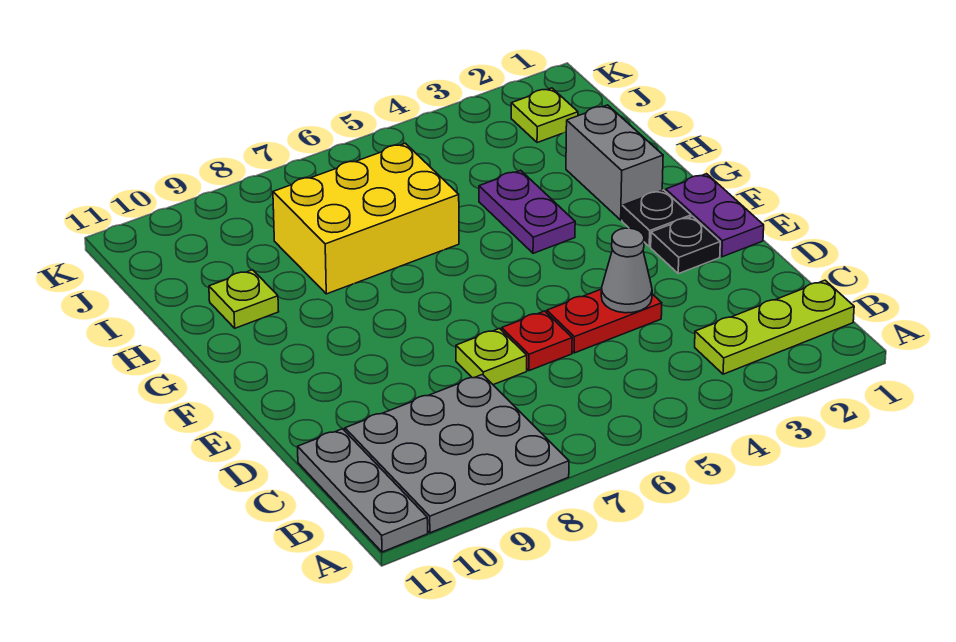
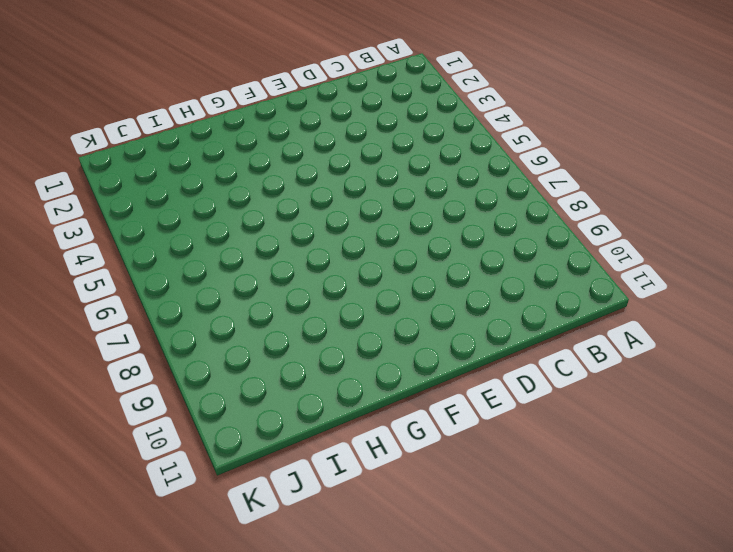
none -> grey plate A8:C10 level 1
none -> grey plate A11:C11 level 1
none -> lime plate B1:B3 level 1

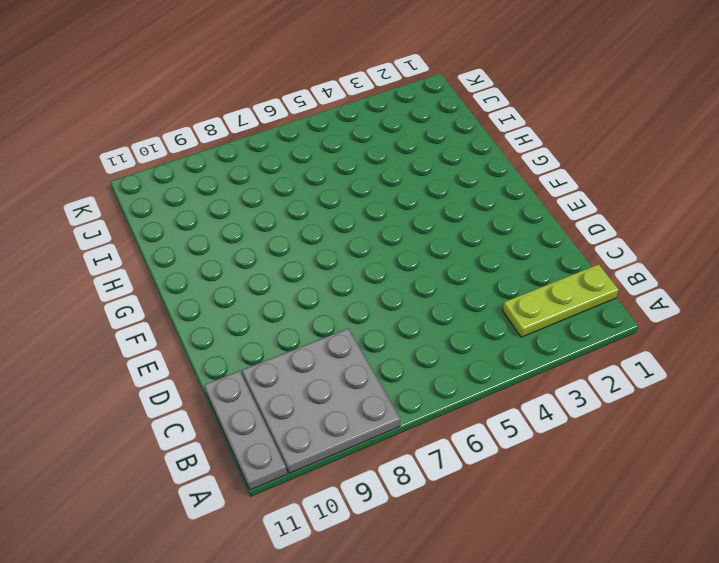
none -> red plate D4:D5 level 1
none -> red plate D6 level 1
none -> lime plate D7 level 1

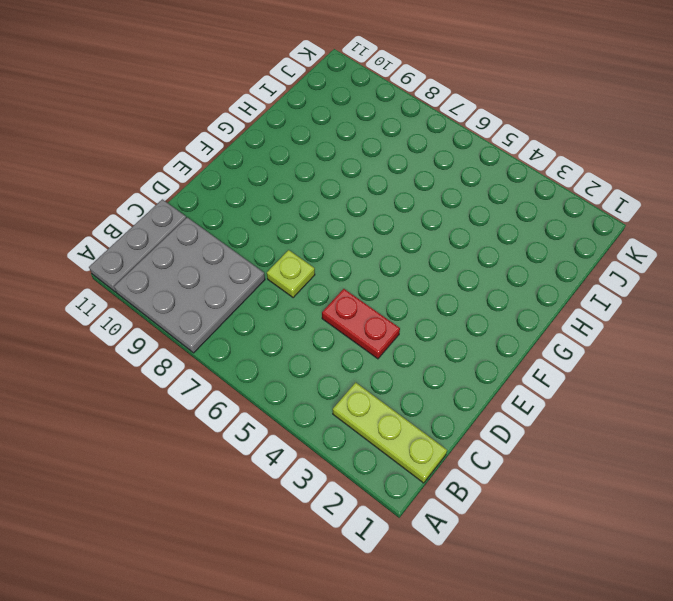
none -> red plate D6 level 1
none -> purple plate E1:F1 level 1
none -> black plate E2 level 1

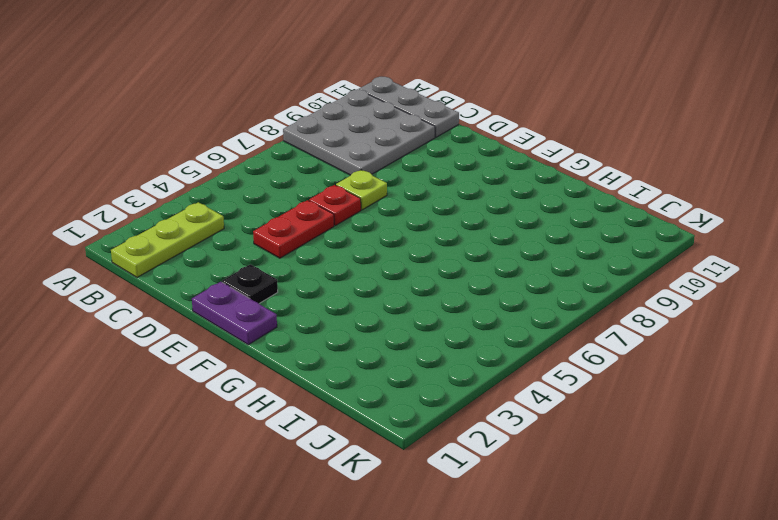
none -> black plate F2 level 1
none -> grey brick G2:H2 level 1
none -> purple plate G4:H4 level 1

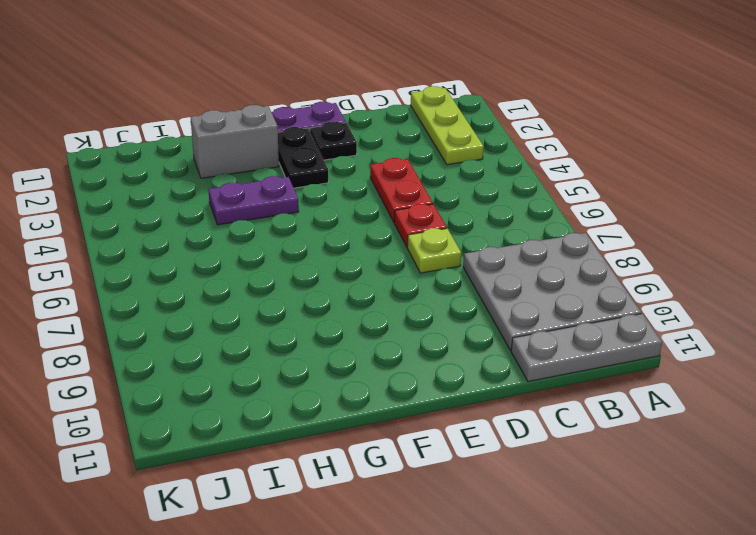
black plate F2:F3 level 1 -> black plate F2 level 1
none -> yellow brick H6:I8 level 1
none -> lime plate H10 level 1
none -> lime plate J2 level 1

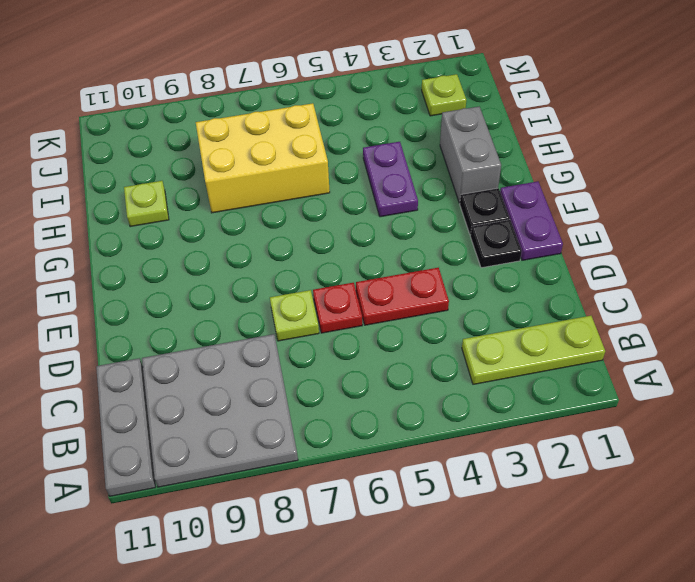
none -> grey cone D4 level 2

